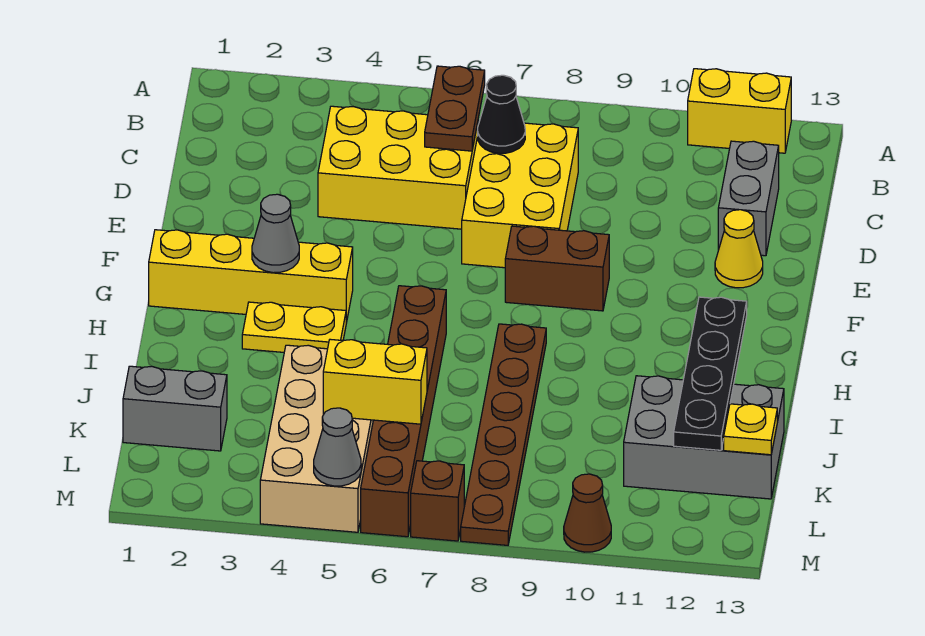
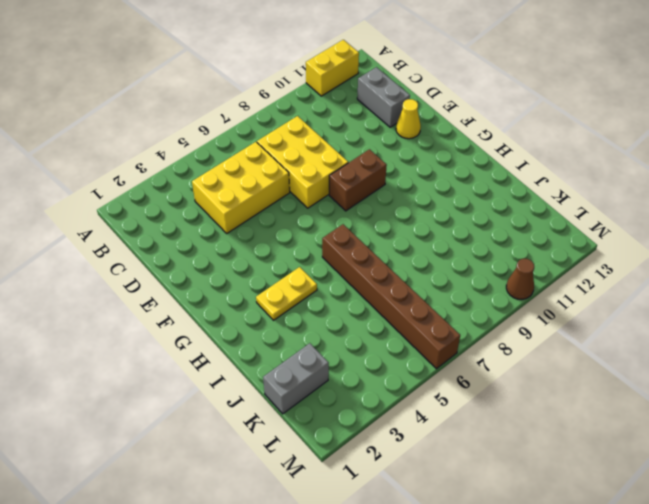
none -> yellow brick G1:G4 level 1
none -> brown plate H8:M8 level 1
none -> tan brick J4:M5 level 1

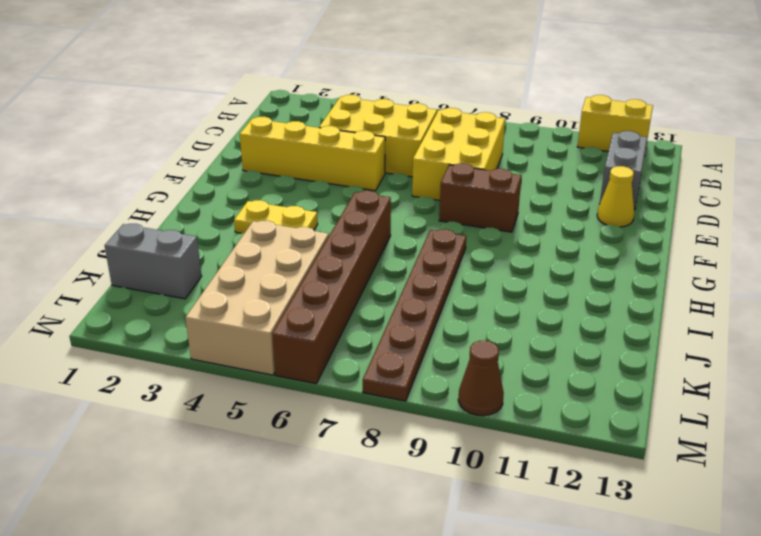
yellow brick E2:E5 level 1 -> yellow brick G1:G4 level 1
none -> grey brick J11:K13 level 1
none -> brown brick M7 level 1
none -> brown plate B6:C6 level 2

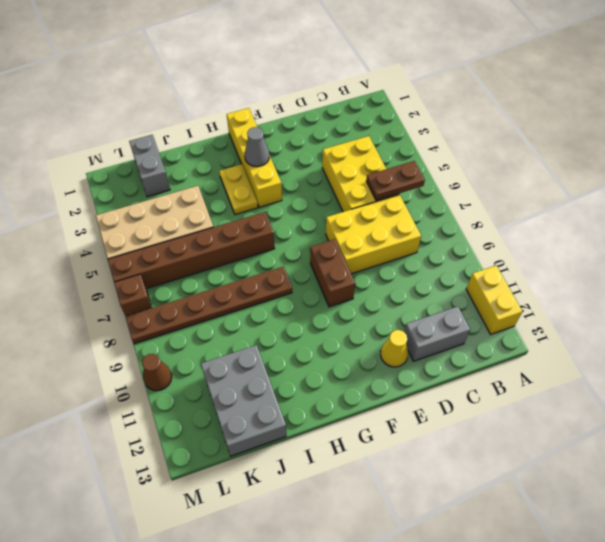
none -> black cone C7 level 2
none -> black plate H12:K12 level 2
none -> yellow brick K5:K6 level 2

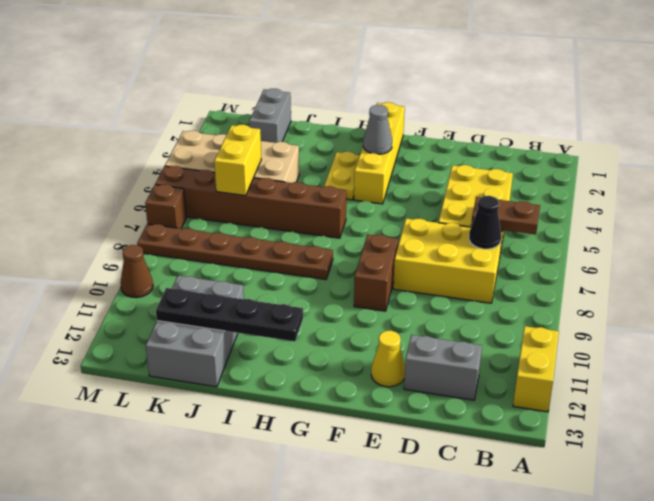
none -> yellow plate K13 level 2
none -> grey cone M5 level 2

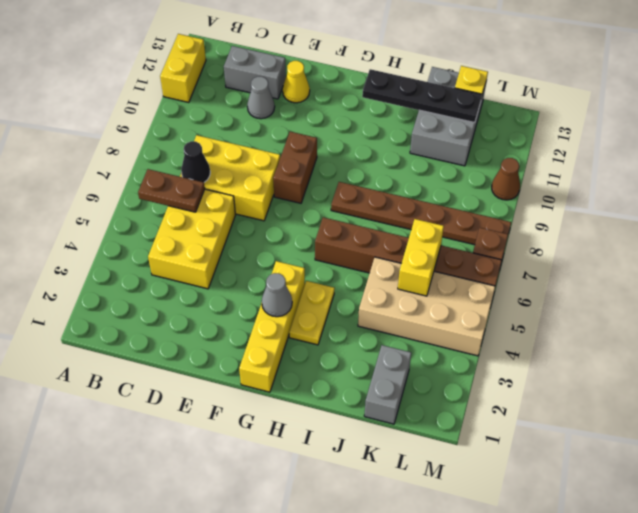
grey cone D11 level 1 -> grey cone M5 level 2

